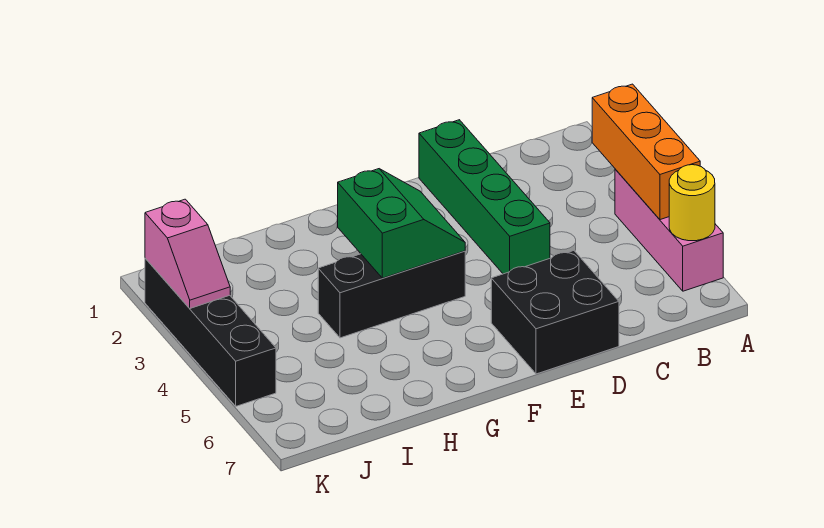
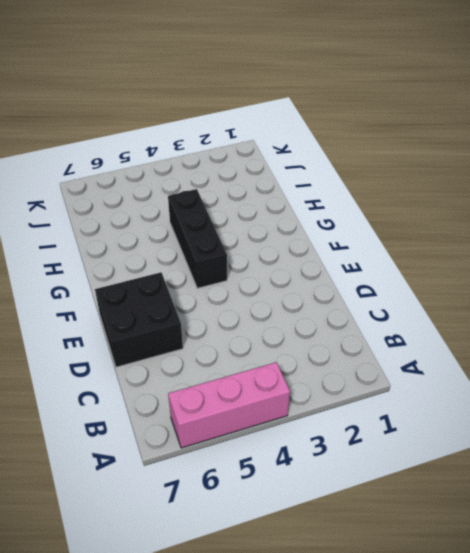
none -> green brick D1:D4 level 1
none -> black brick K2:K5 level 1

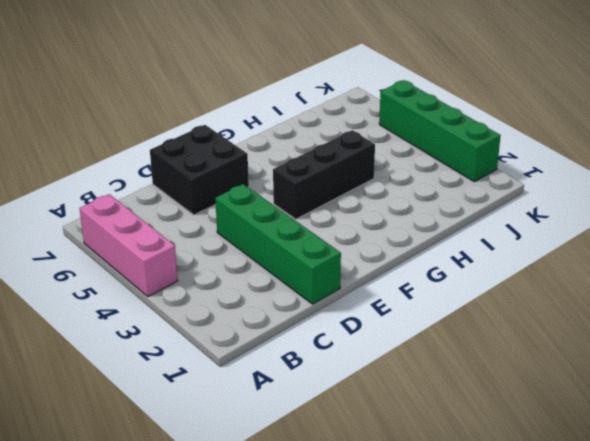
green brick K2:K5 level 1 -> black brick K2:K5 level 1
none -> orange brick A3:A5 level 2
none -> yellow round brick A6 level 2

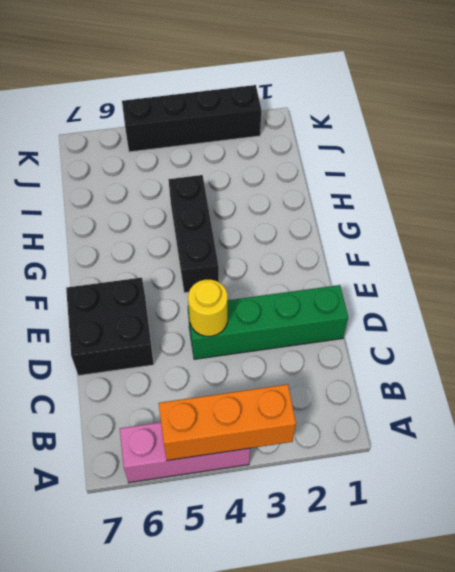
yellow round brick D4 level 2 -> yellow round brick A6 level 2
none -> green slope F3:G4 level 2 top G
none -> pink slope K2:K3 level 2 top 2

